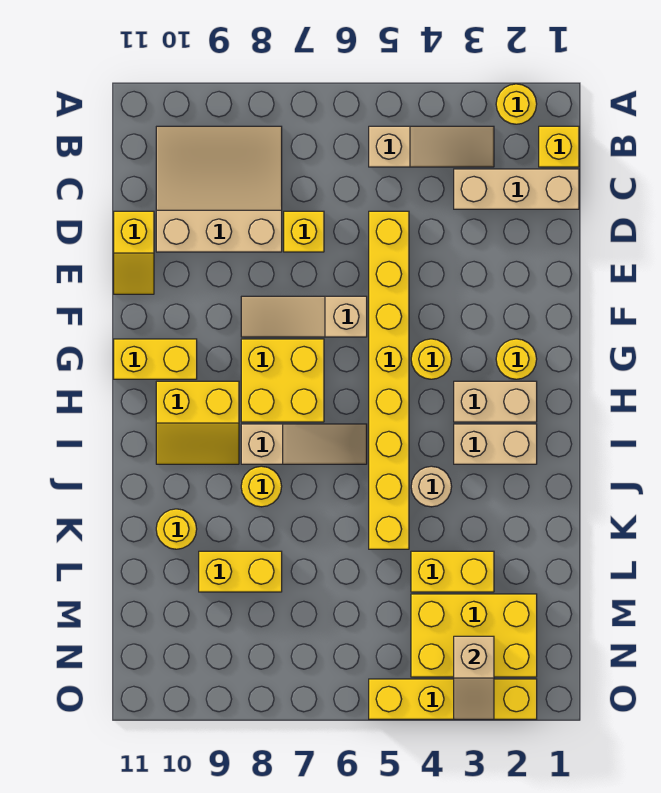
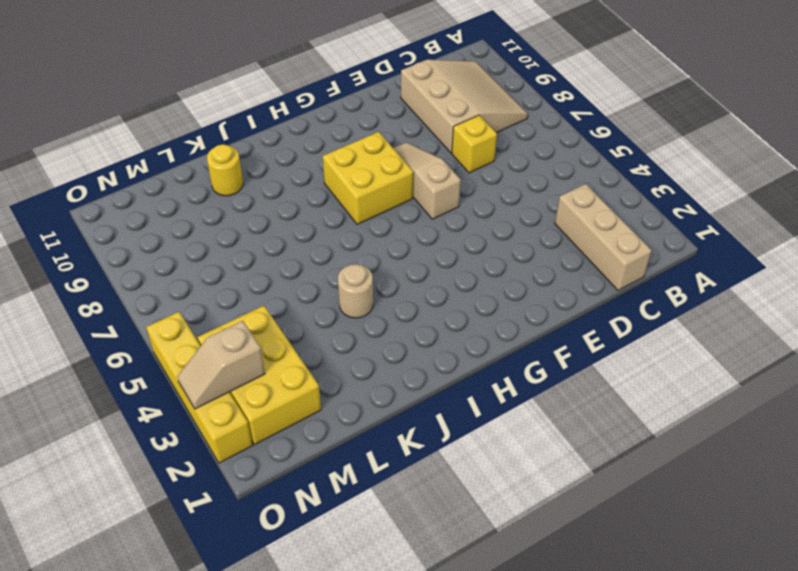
none -> yellow round brick A2 level 1
none -> yellow brick B1 level 1
none -> tan slope B3:B5 level 1 top 5

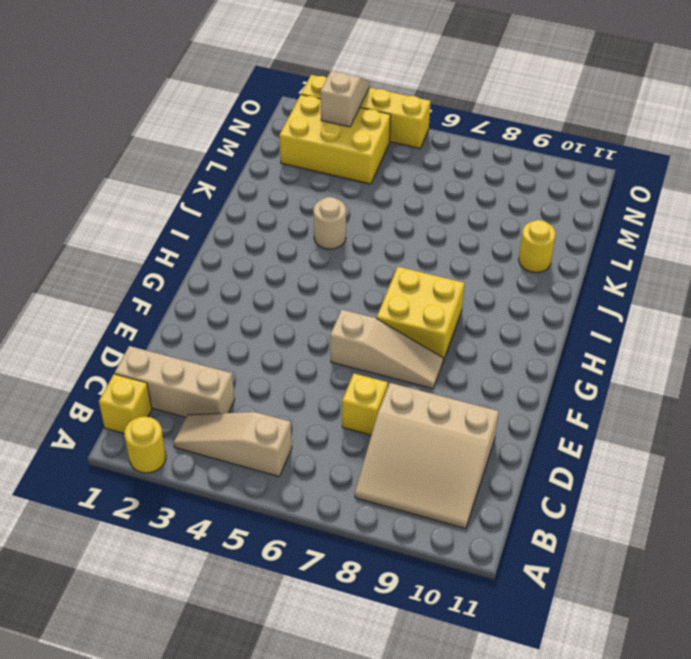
none -> yellow brick D5:K5 level 1
none -> yellow slope D11:E11 level 1 top D
none -> yellow round brick G2 level 1

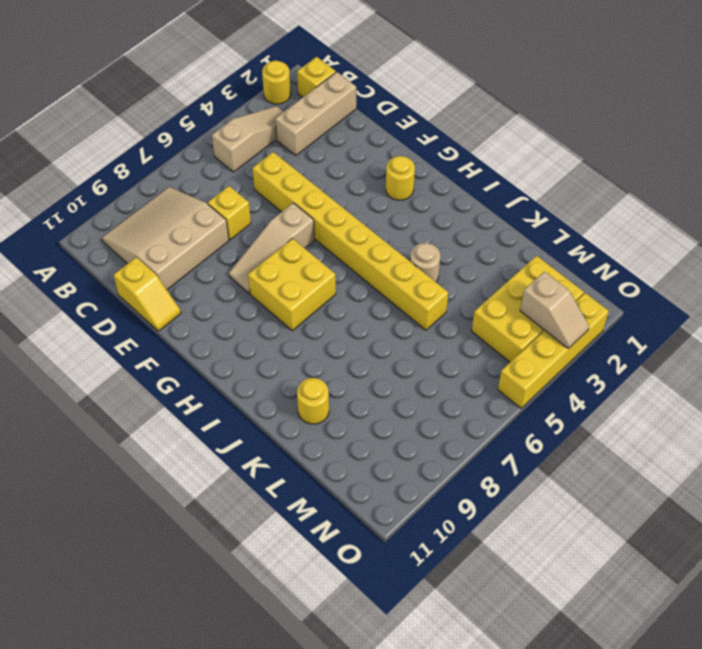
none -> yellow round brick G4 level 1
none -> yellow brick G10:G11 level 1
none -> tan brick H2:H3 level 1

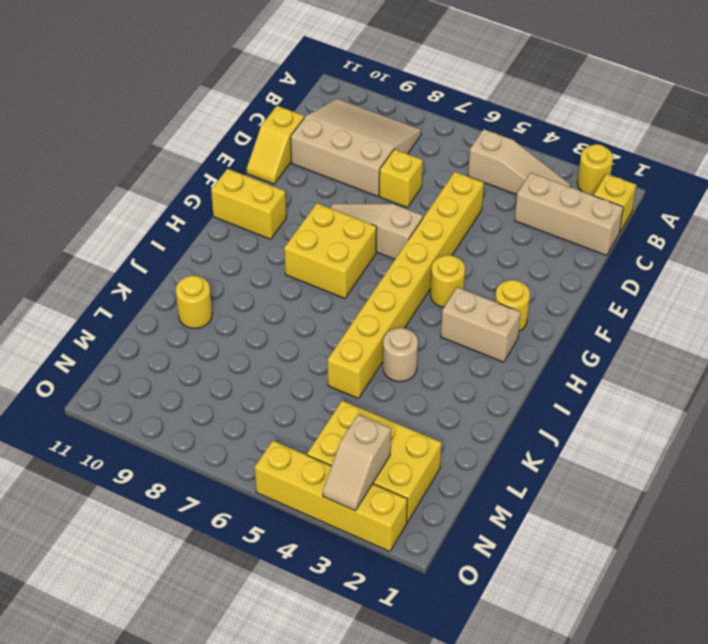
none -> yellow slope H9:I10 level 1 top H
none -> tan brick I2:I3 level 1
none -> tan slope I6:I8 level 1 top 8

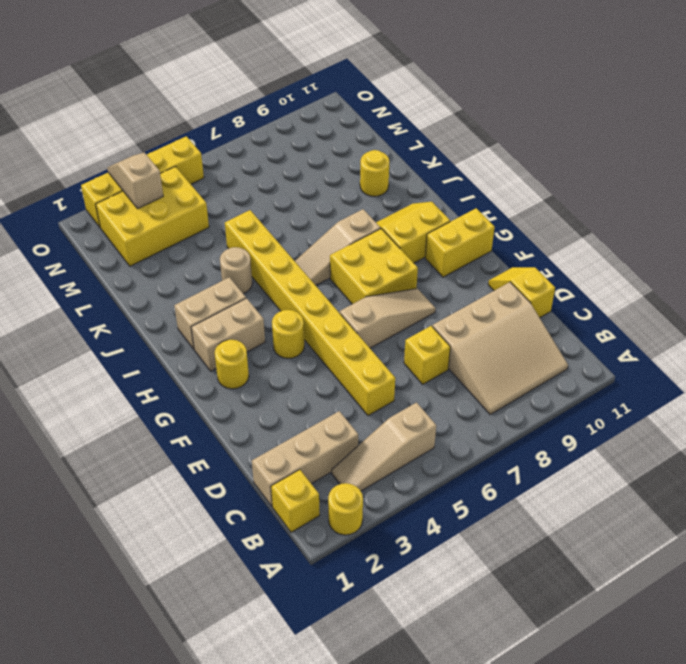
none -> yellow round brick J8 level 1
none -> yellow brick L3:L4 level 1
none -> yellow brick L8:L9 level 1

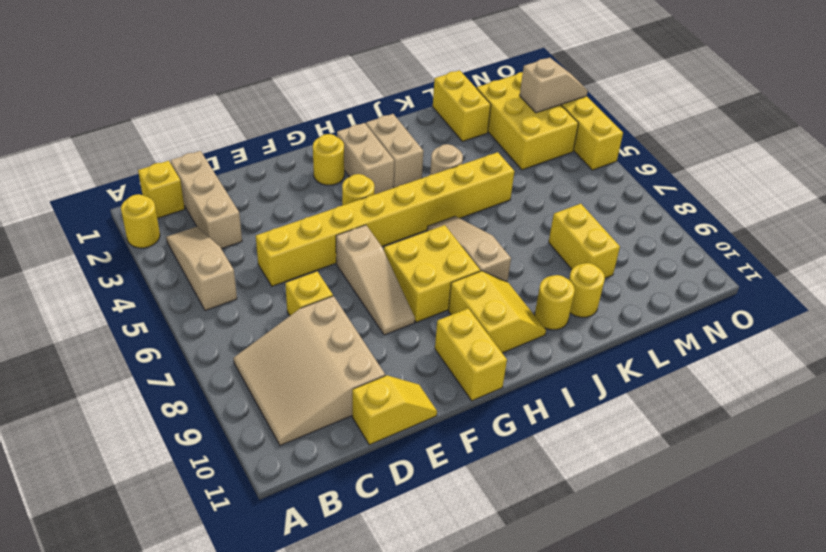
yellow round brick J10 level 1 -> yellow round brick J8 level 1
yellow brick L1:L2 level 1 -> yellow brick L3:L4 level 1

